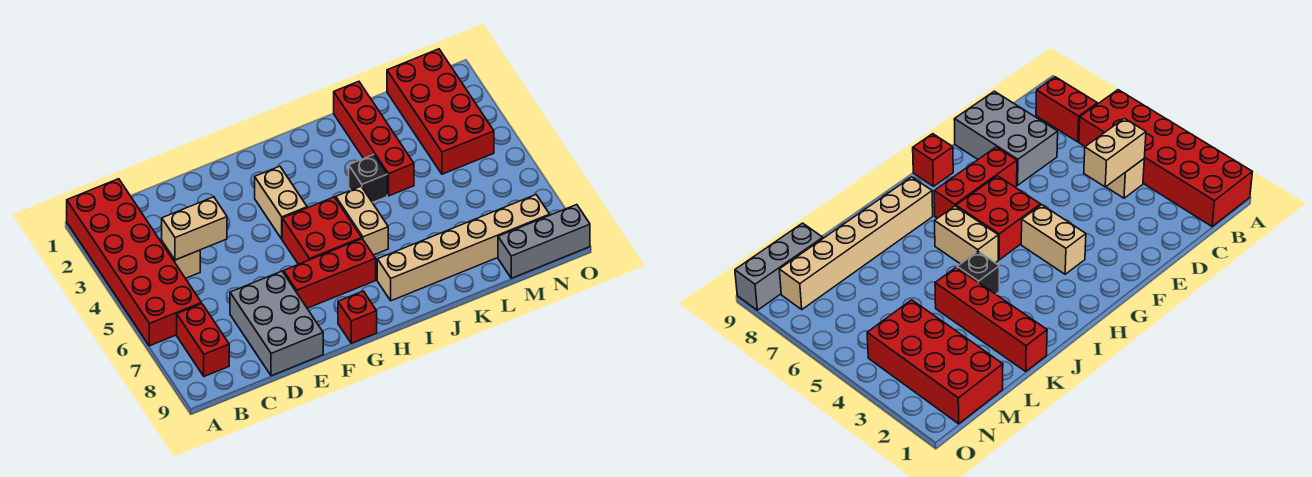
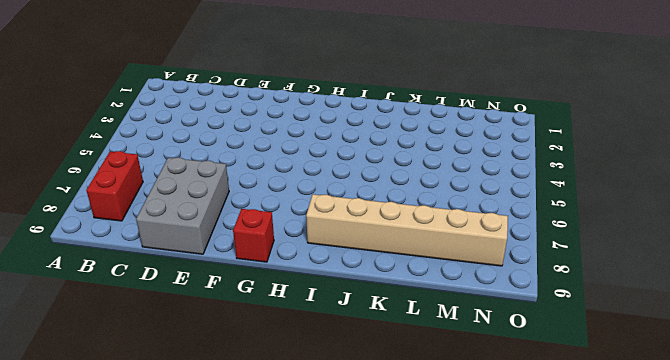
none -> red brick A1:B6 level 1
none -> tan brick C4 level 1
none -> red brick F7:H7 level 1

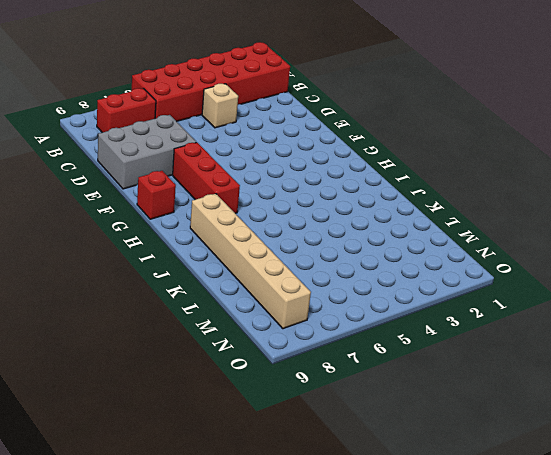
none -> tan brick G3:G4 level 1
none -> red brick G5:H6 level 1
none -> tan brick I5:I6 level 1

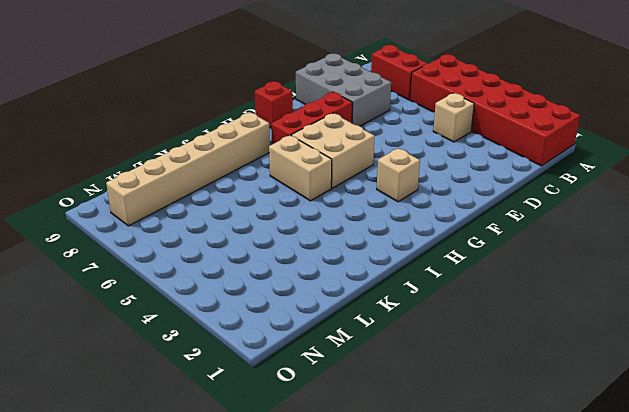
tan brick G3 level 1 -> tan brick G3:G4 level 1
tan brick G5:H6 level 1 -> red brick G5:H6 level 1
none -> black brick J4 level 1
none -> red brick K1:K4 level 1
none -> red brick M1:N4 level 1

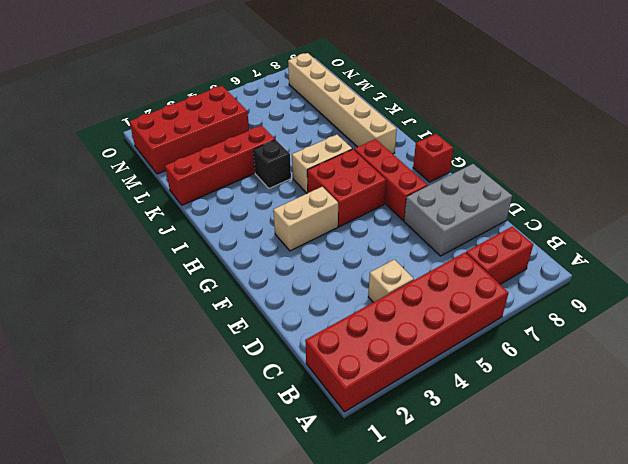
none -> grey brick M9:O9 level 1
none -> tan brick C4:D4 level 2

